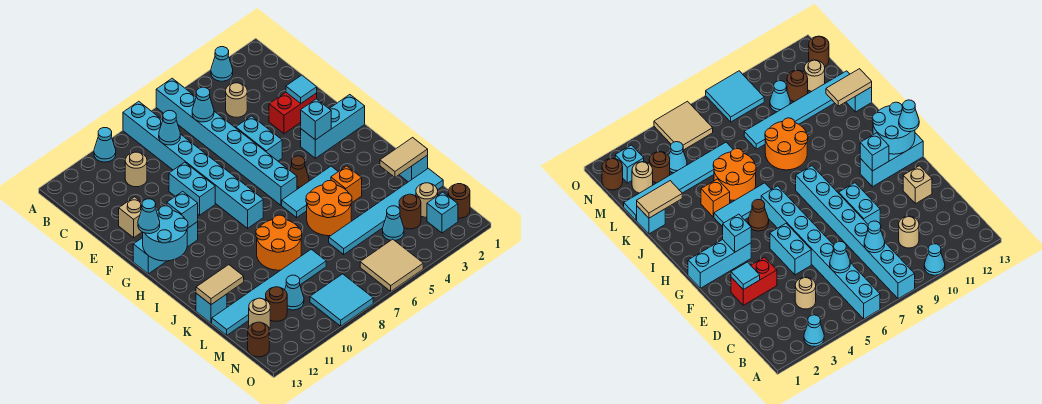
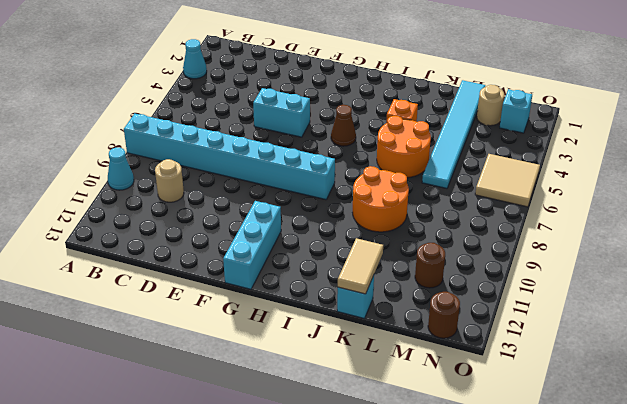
none -> cyan brick A6:H6 level 1
none -> tan round brick C4 level 1
none -> red brick E2:E3 level 1
none -> cyan brick E9:F9 level 1

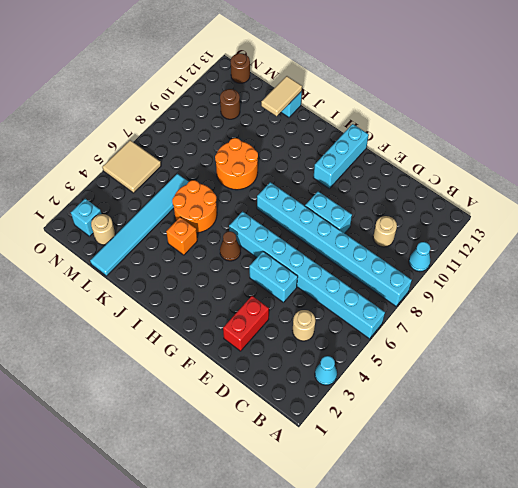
none -> tan brick E12 level 1
none -> cyan brick G1:G3 level 1
none -> cyan tile I4:I6 level 1
none -> cyan brick K1 level 1

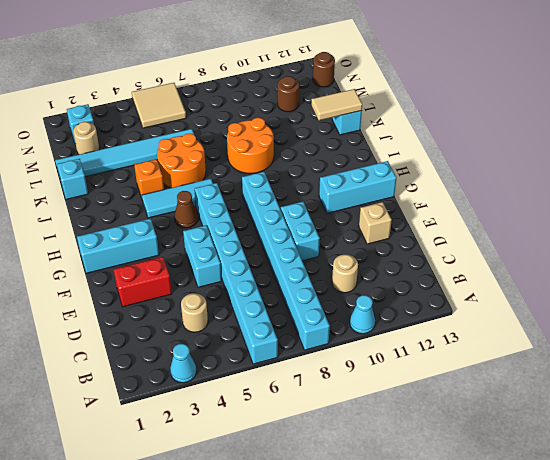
none -> cyan tile L8:L13 level 1
none -> brown round brick M3 level 1
none -> cyan cone M4 level 1
none -> cyan cone M10 level 1

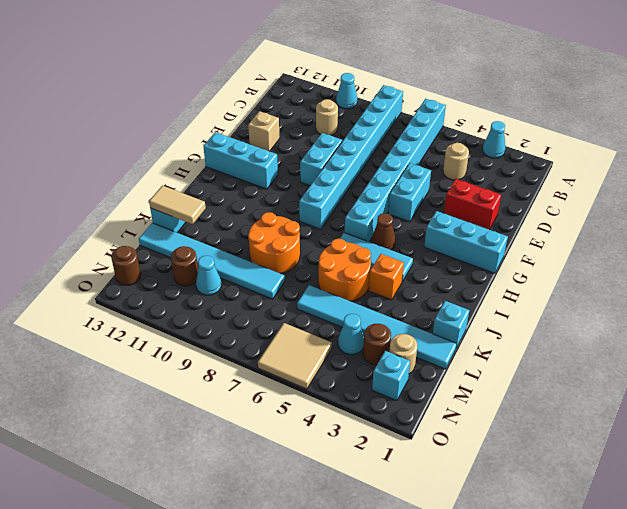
none -> tan round brick M12 level 1
none -> brown round brick N1 level 1
none -> cyan tile N8:O9 level 1
none -> cyan cone C6 level 2

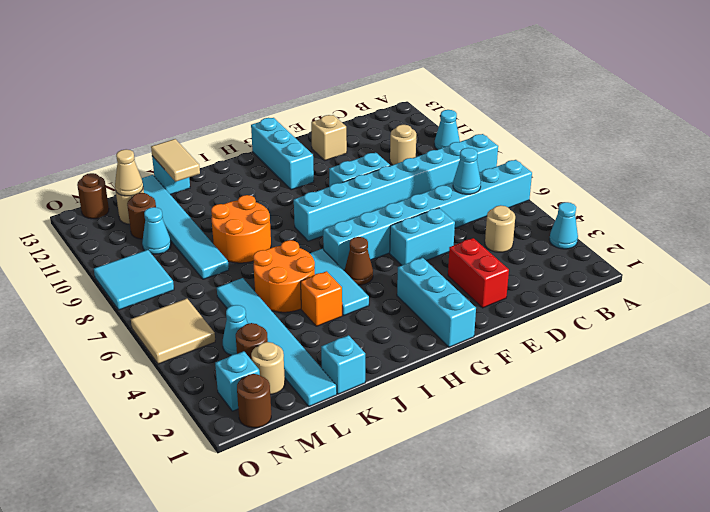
tan cone M12 level 2 -> none
none -> cyan cone C8 level 2
none -> cyan tile E2 level 2
none -> cyan brick G3 level 2
none -> cyan brick G11 level 2

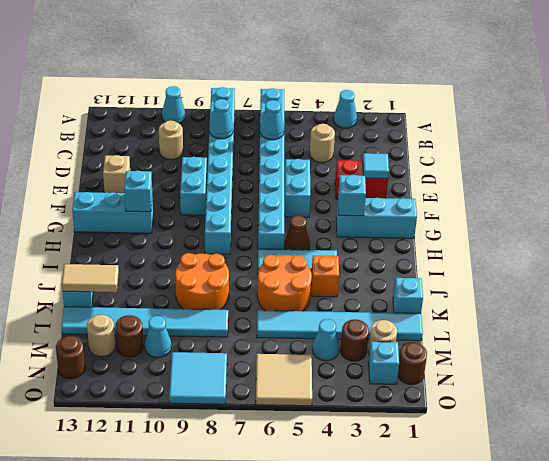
none -> cyan round brick G12:H13 level 2
none -> tan tile K1:K2 level 2
none -> cyan cone G13 level 3

